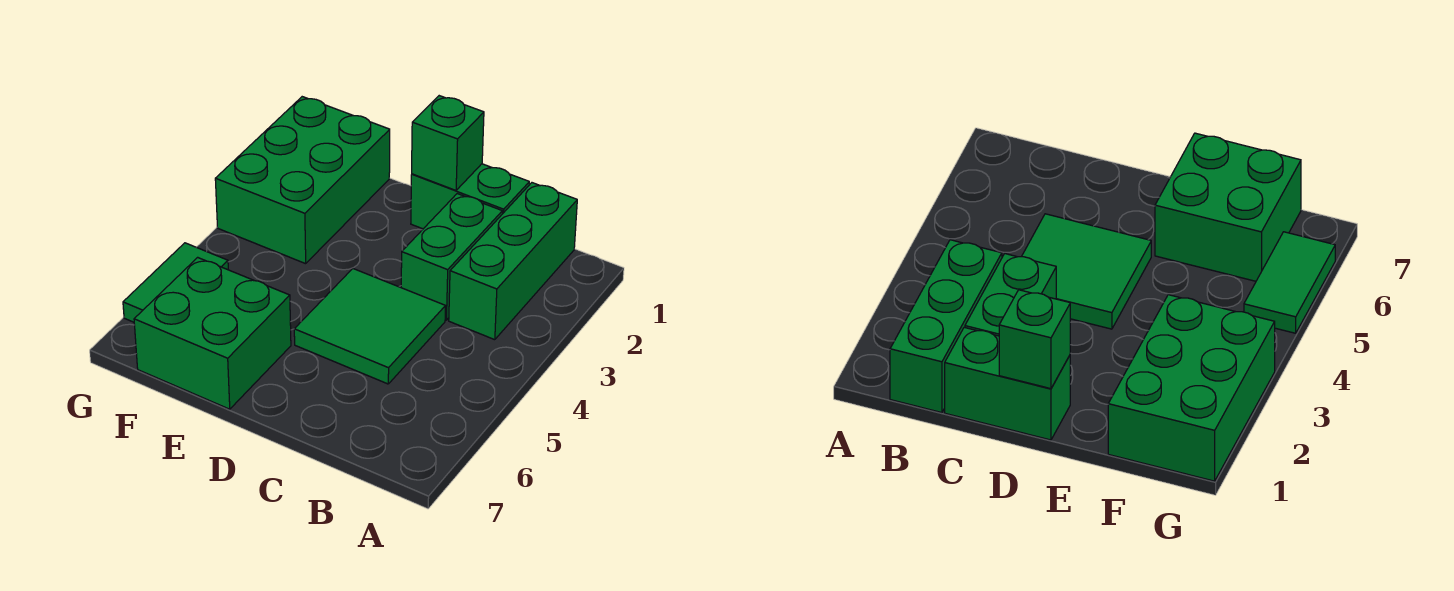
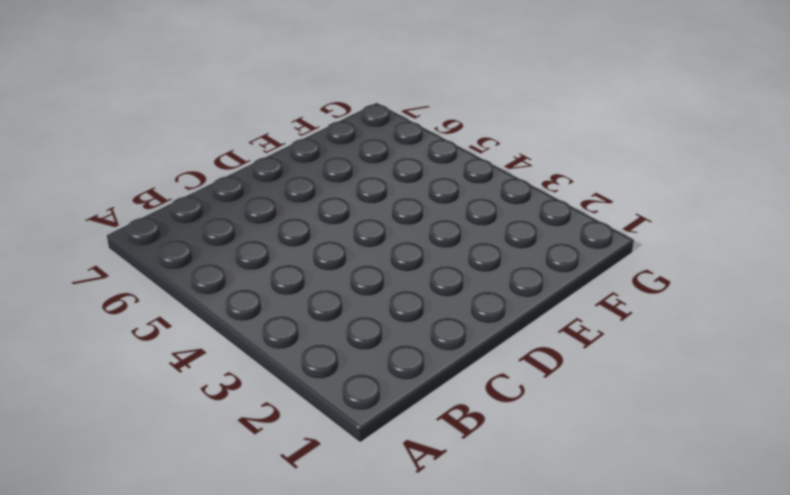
none -> green brick B1:B3 level 1
none -> green brick C1:D1 level 1

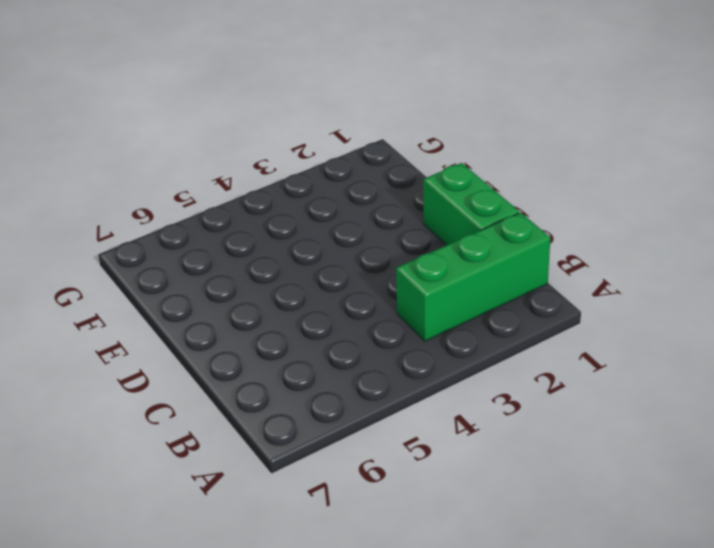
none -> green brick C2:C3 level 1
none -> green tile C4:D5 level 1

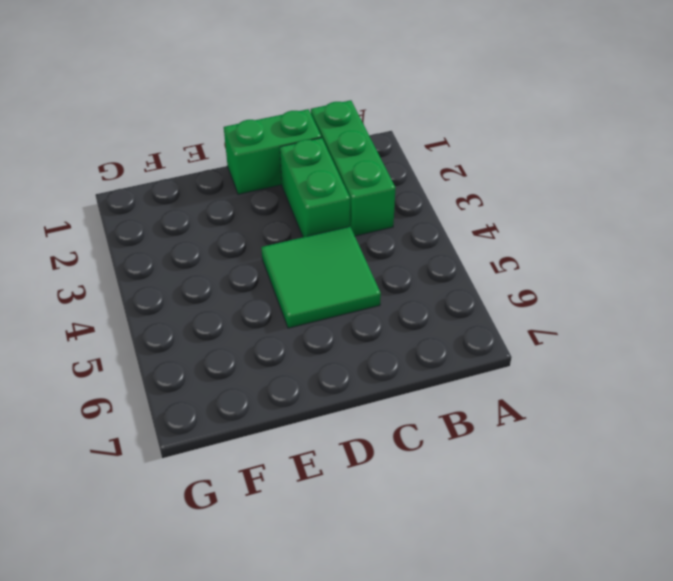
none -> green brick E6:F7 level 1
none -> green brick F1:G3 level 1

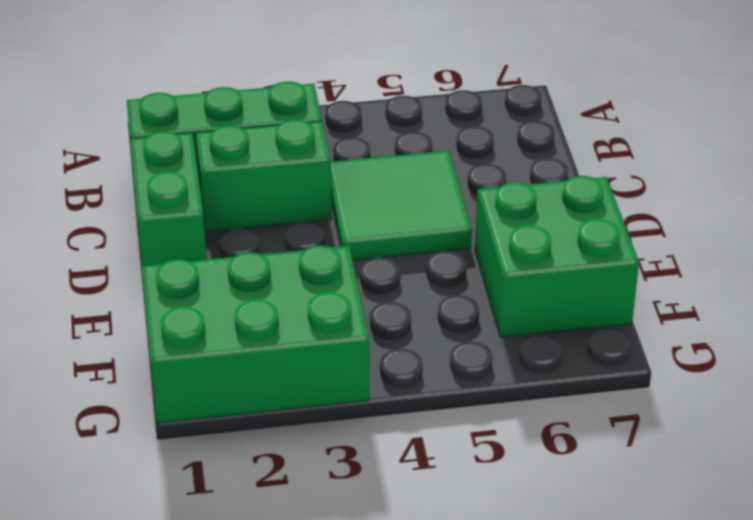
none -> green tile G5:G6 level 1
none -> green brick D1 level 2

